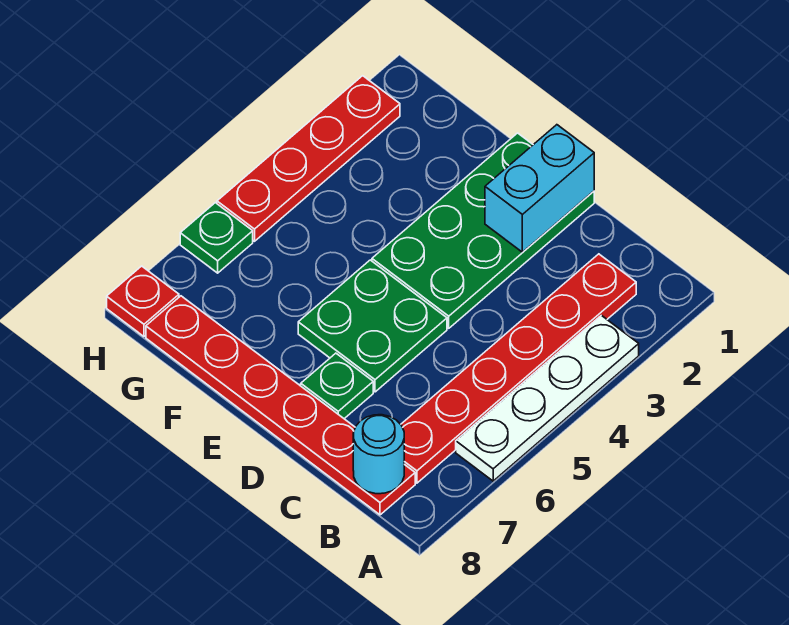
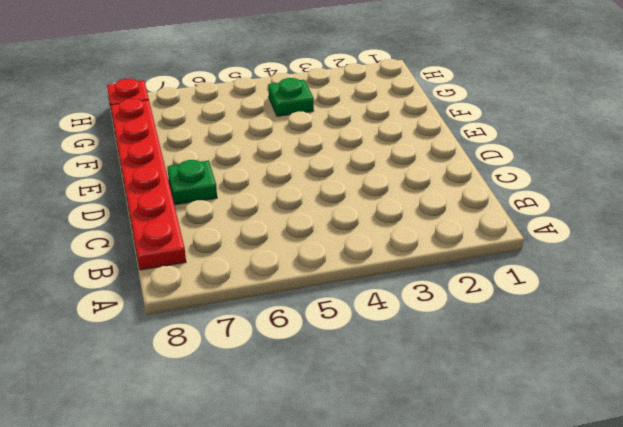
green plate G4 level 1 -> green plate H6 level 1
none -> white plate A3:A6 level 1
none -> red plate B2:B7 level 1

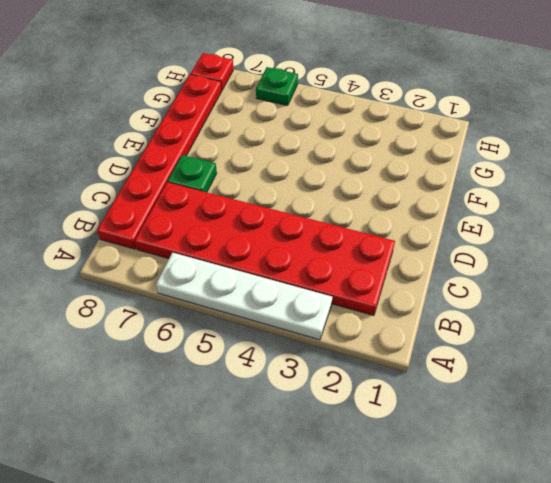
red plate B2:C7 level 1 -> red plate B2:B7 level 1
none -> green plate D1:E4 level 1
none -> green plate D5:E6 level 1

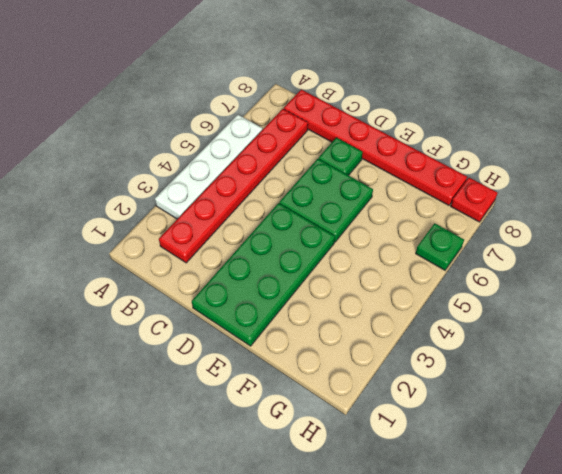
none -> red plate H2:H5 level 1
none -> cyan round brick B8 level 2

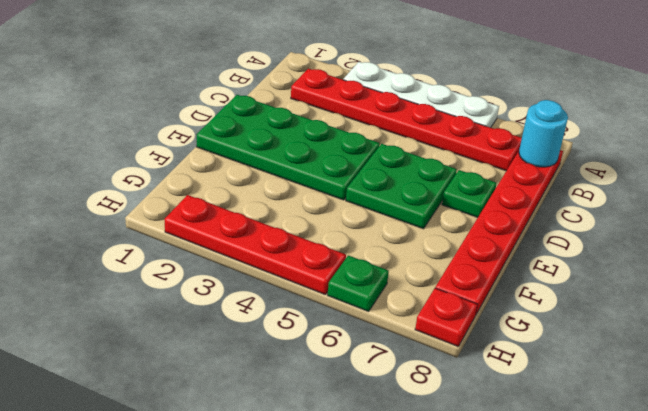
none -> cyan brick D1:D2 level 2

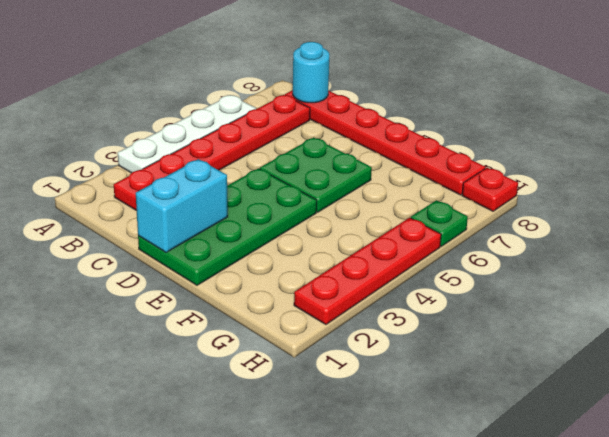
none -> green plate D7 level 1

